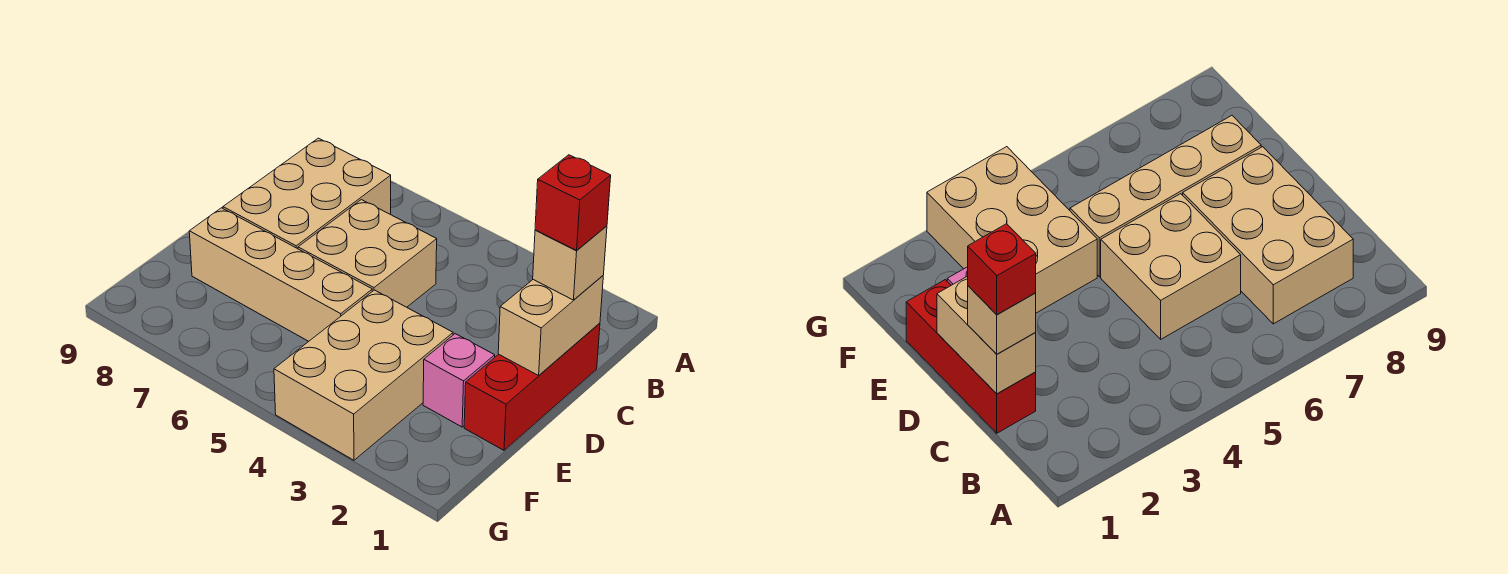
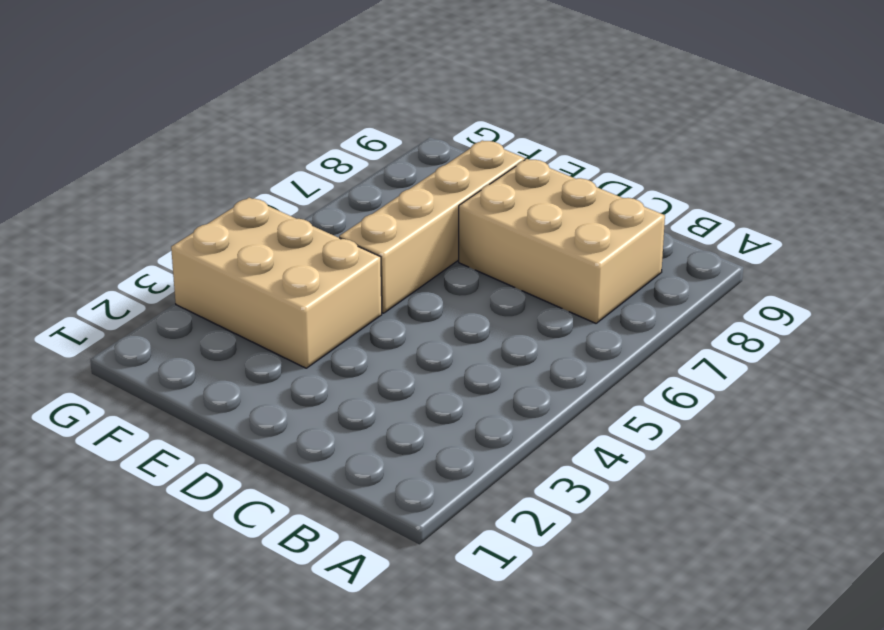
none -> red brick C1:E1 level 1
none -> tan brick C5:D6 level 1

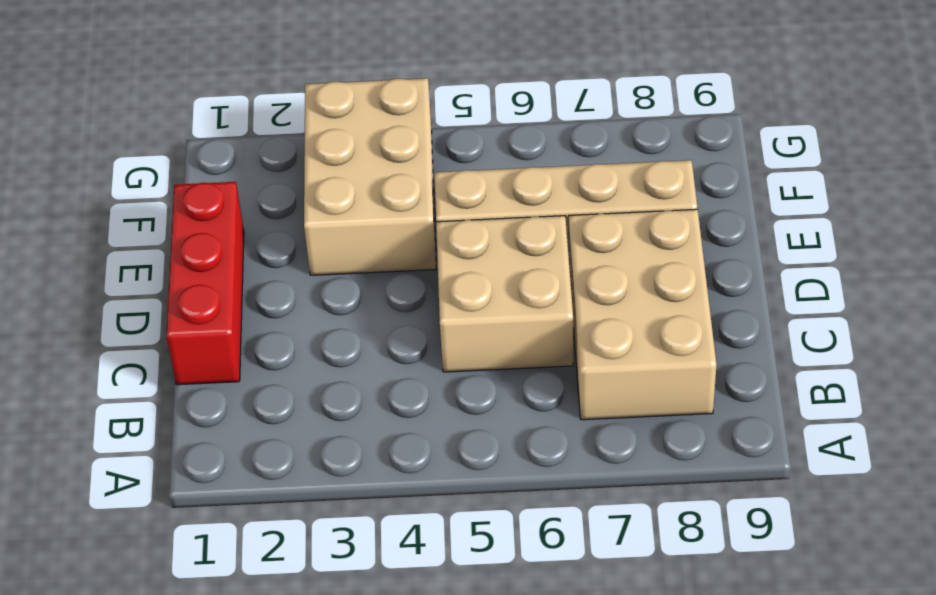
none -> pink brick E2 level 1
none -> tan brick C1:D1 level 2

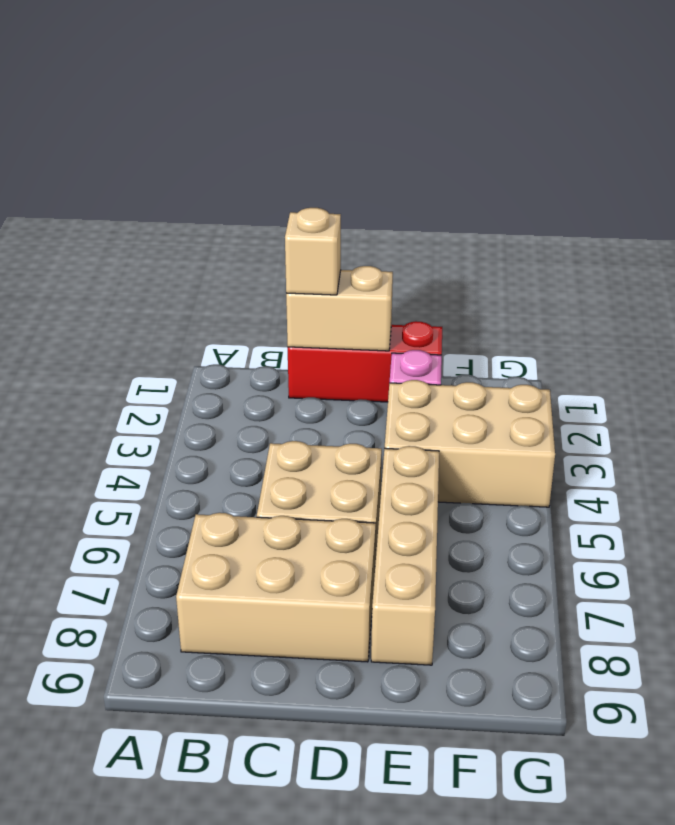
none -> red brick C1 level 4

